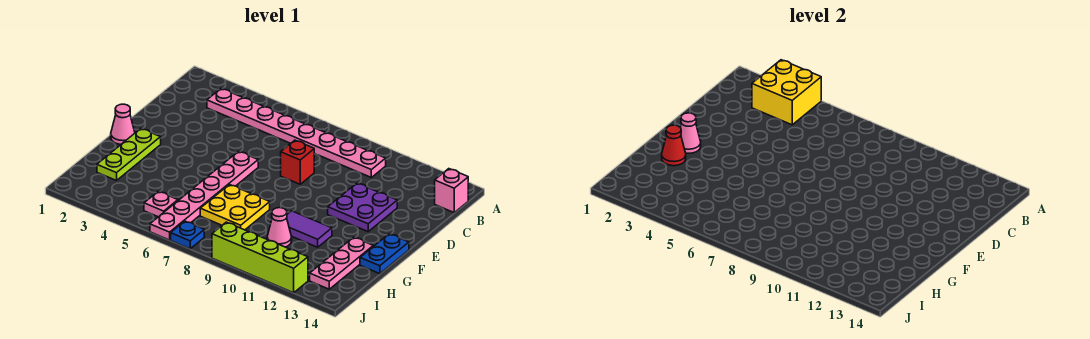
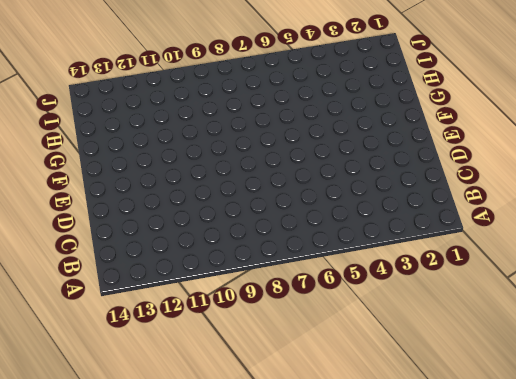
none -> pink plate B3:B10 level 1
none -> pink brick B14 level 1
none -> red brick D8 level 1

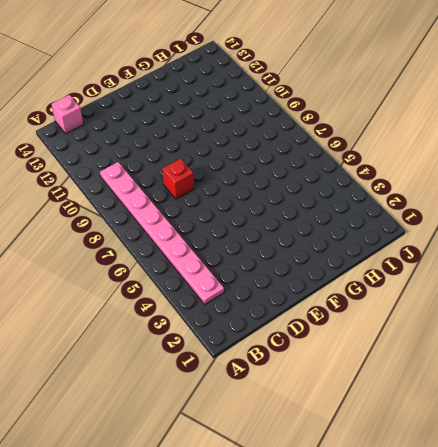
none -> purple plate D11:E12 level 1
none -> pink plate E6:J6 level 1
none -> pink cone F1 level 1

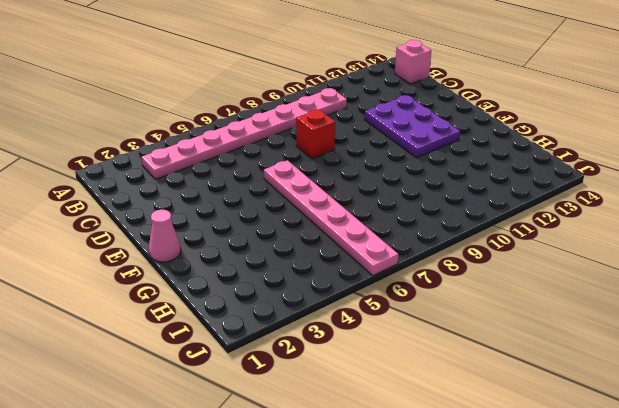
purple plate D11:F12 level 1 -> purple plate D11:E12 level 1
none -> lime plate F2:H2 level 1
none -> blue plate F14:G14 level 1
none -> yellow plate G7:H8 level 1

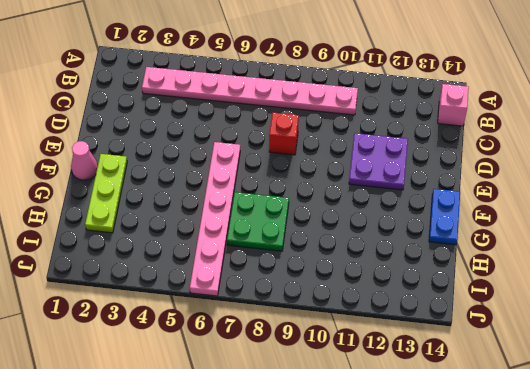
green plate G7:H8 level 1 -> yellow plate G7:H8 level 1
none -> purple tile G10:G11 level 1
none -> pink plate G13:I13 level 1
none -> pink cone H10 level 1

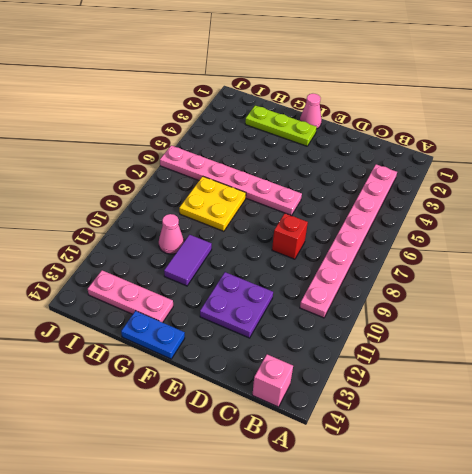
none -> pink plate I5 level 1
none -> blue plate J7 level 1
none -> lime brick J9:J12 level 1

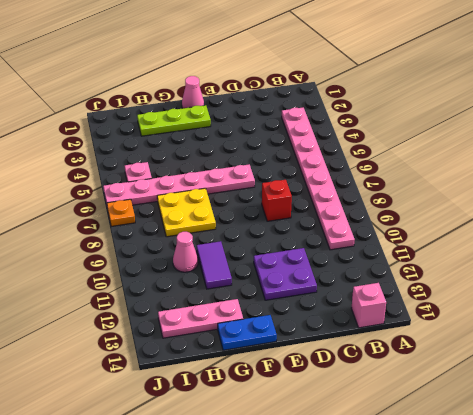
orange plate J7 level 1 -> blue plate J7 level 1
none -> lime brick J9:J12 level 1
none -> yellow brick A3:B4 level 2
none -> pink cone F2 level 2

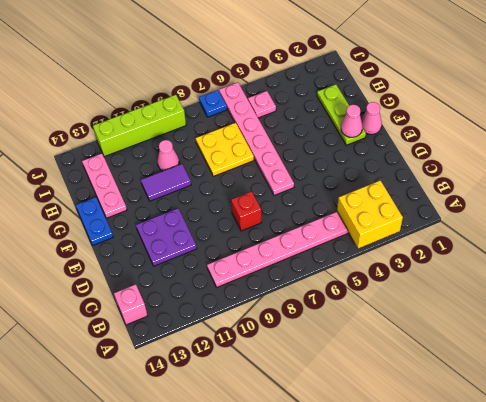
none -> red cone G2 level 2

